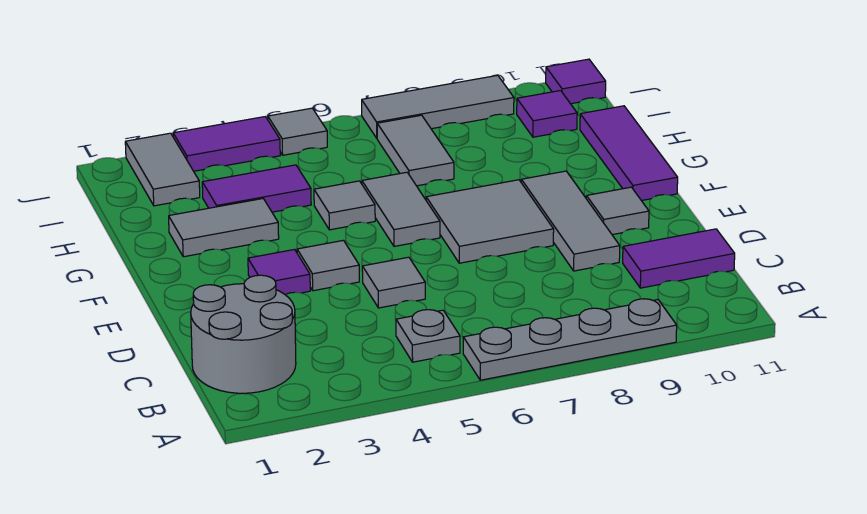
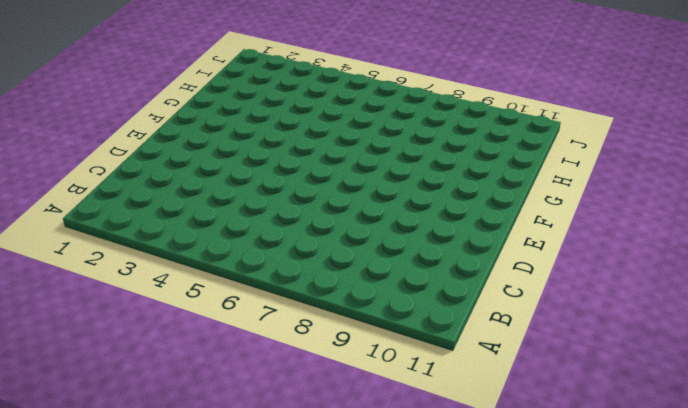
none -> grey plate A6:A9 level 1
none -> grey round brick B1:C2 level 1
none -> grey plate B5 level 1

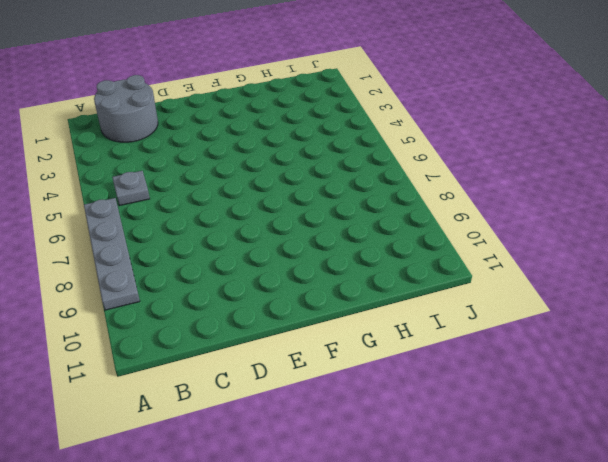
none -> purple tile C10:C11 level 1
none -> grey tile D5 level 1
none -> grey tile D9:F9 level 1

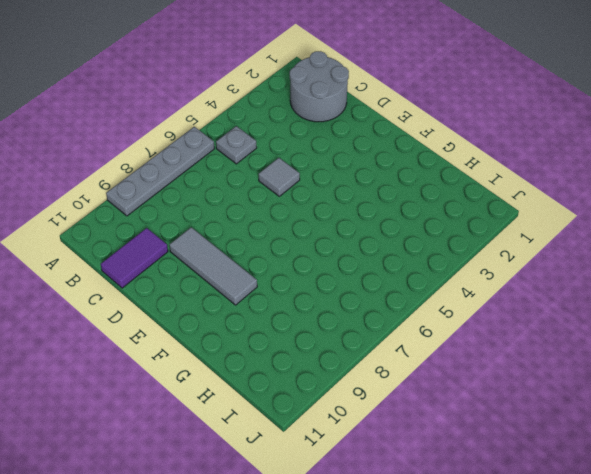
none -> purple tile E3 level 1
none -> grey tile E4 level 1
none -> grey tile E7:F8 level 1

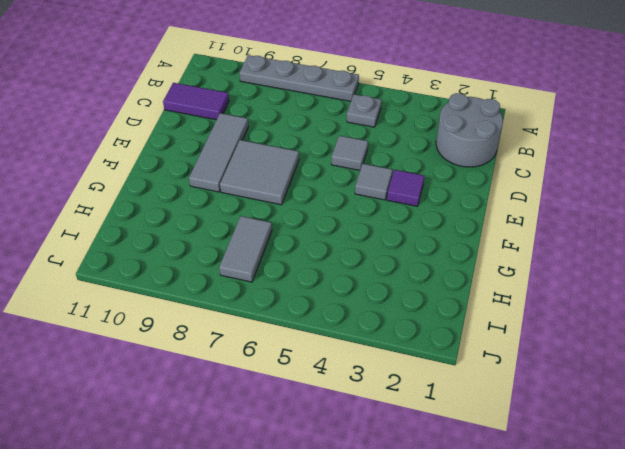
none -> grey tile E10 level 1
none -> grey tile F6:G6 level 1
none -> purple tile F11:H11 level 1

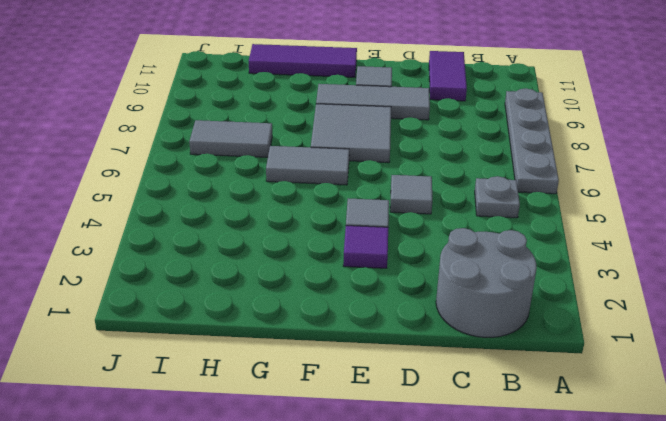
none -> grey tile G2:G3 level 1
none -> grey tile G5 level 1
none -> purple tile H3:H4 level 1

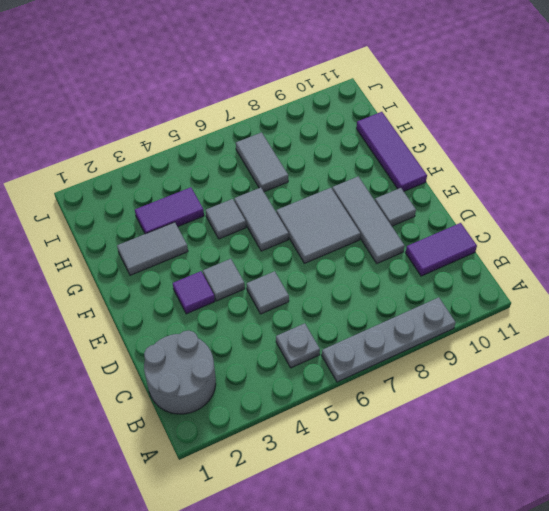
none -> grey tile I2:J2 level 1
none -> purple tile I10 level 1
none -> purple tile J3:J4 level 1

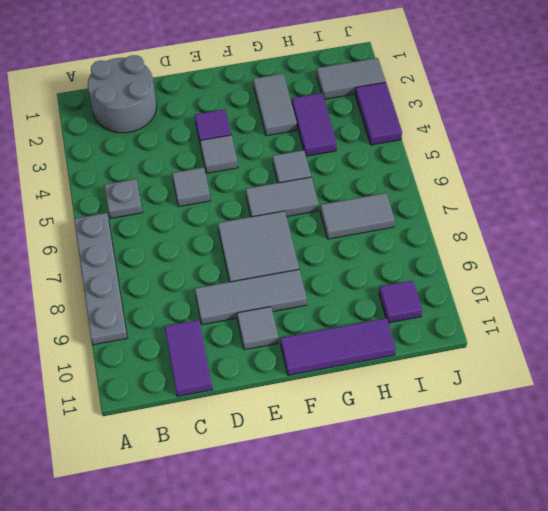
none -> grey tile J5 level 1
none -> grey tile J7:J9 level 1
none -> purple tile J11 level 1

